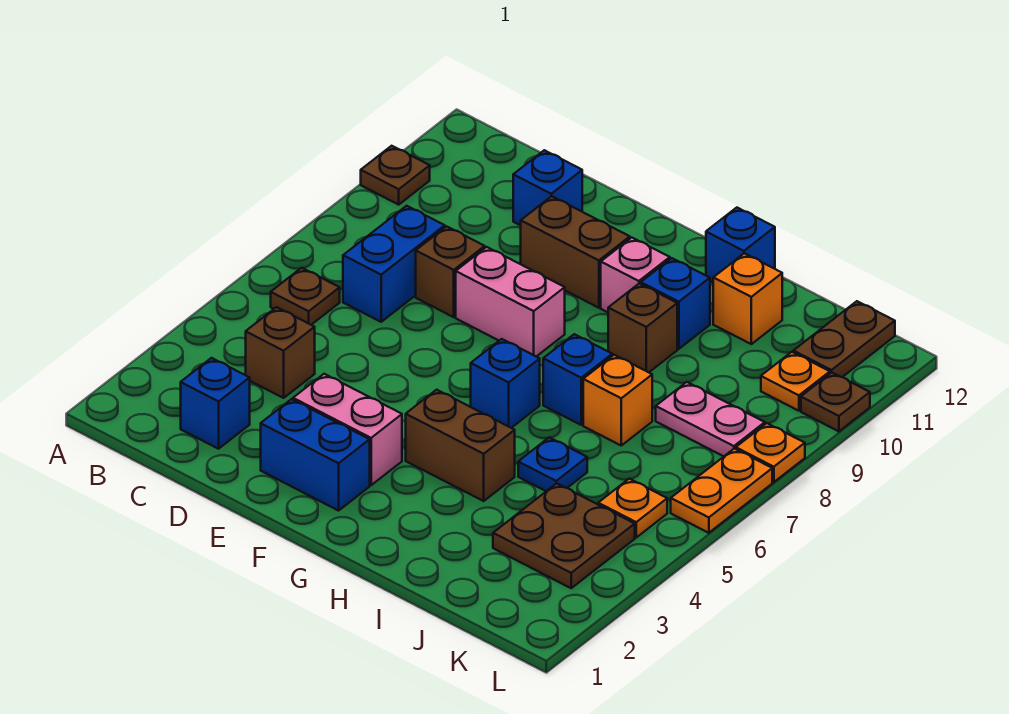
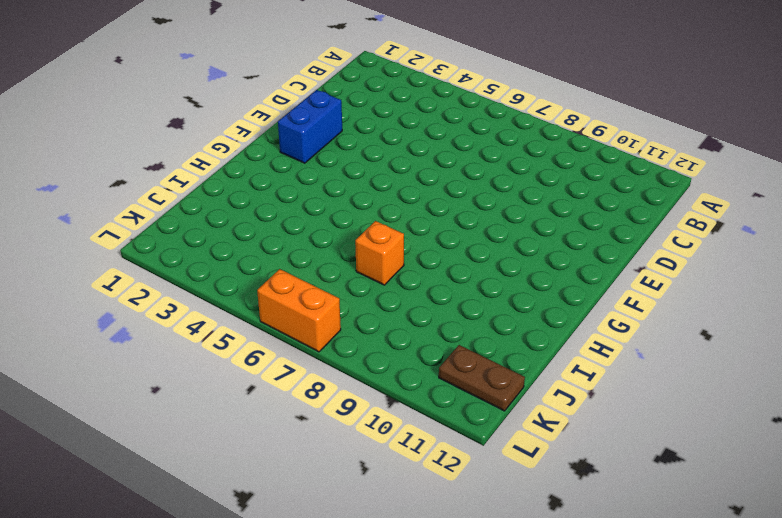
orange brick L6:L7 level 1 -> orange plate L6:L7 level 1
none -> brown plate A10 level 1
none -> brown plate B6 level 1
none -> blue brick C2 level 1

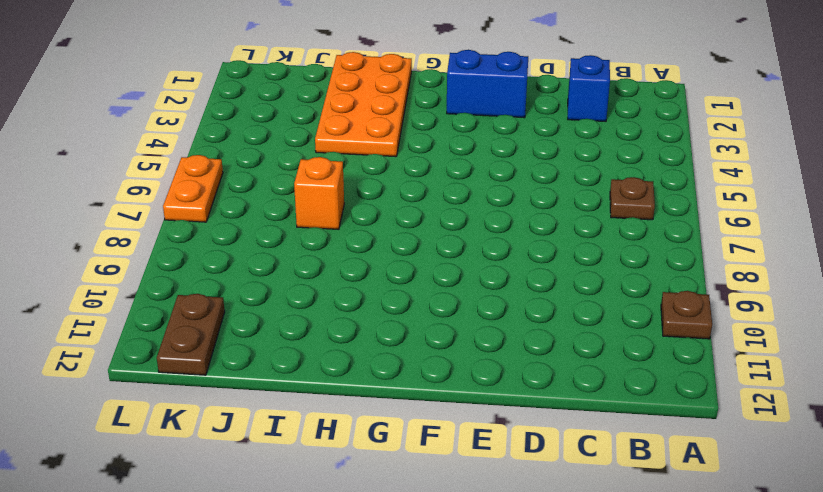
orange plate H1:I4 level 1 -> brown brick G4:H4 level 1
none -> brown brick C4 level 1
none -> blue brick C7:C8 level 1
none -> brown brick D8 level 1

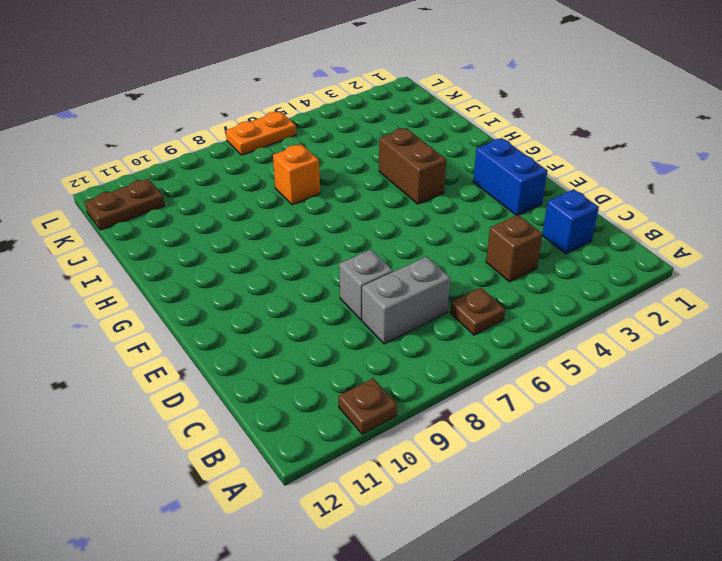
grey brick C7:C8 level 1 -> blue brick C7:C8 level 1
grey brick D8 level 1 -> brown brick D8 level 1
none -> blue brick D11 level 1
none -> pink brick E3:F3 level 1
none -> pink brick E8:F8 level 1

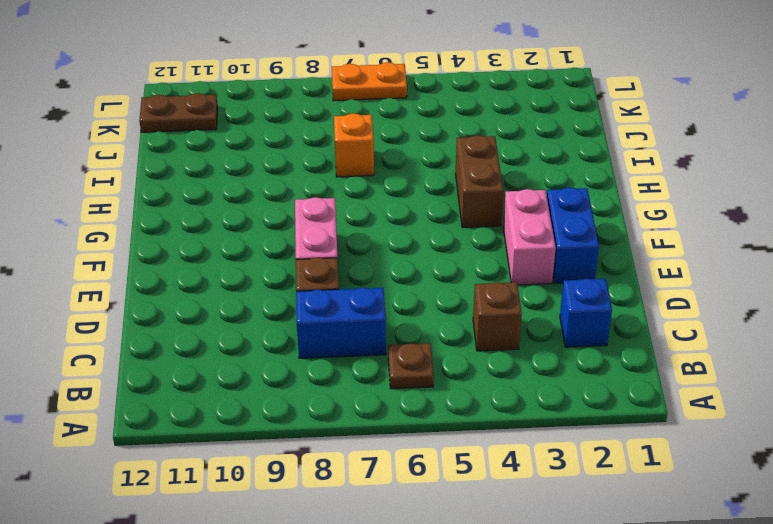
none -> brown plate A10 level 1
none -> blue brick D11 level 1
none -> brown brick E10:F10 level 1

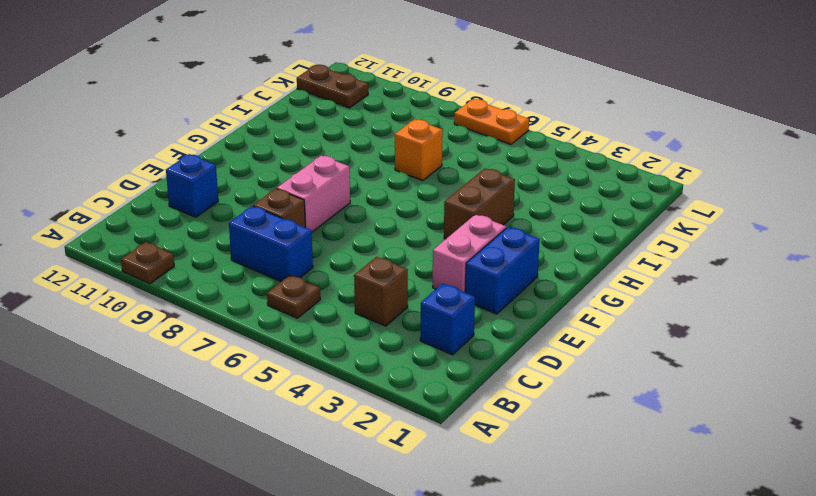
none -> brown brick E10:F10 level 1
none -> blue brick G6 level 1
none -> pink brick G10 level 1

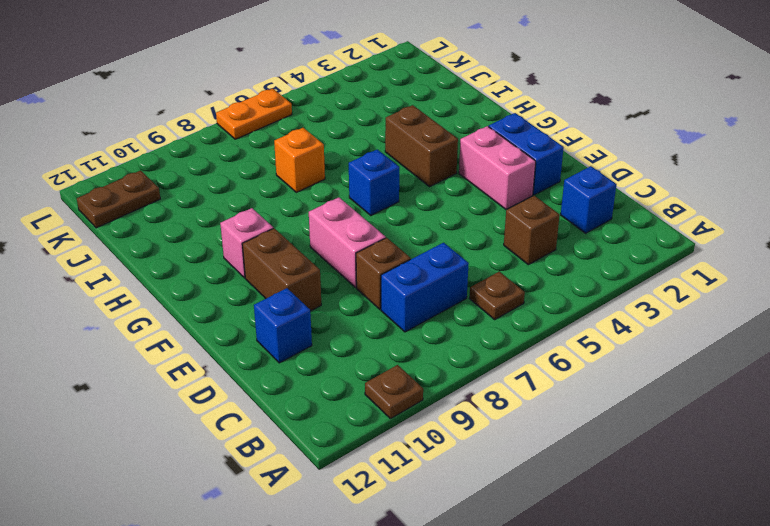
none -> blue brick H7 level 1
none -> brown brick H9 level 1
none -> blue brick H10 level 1

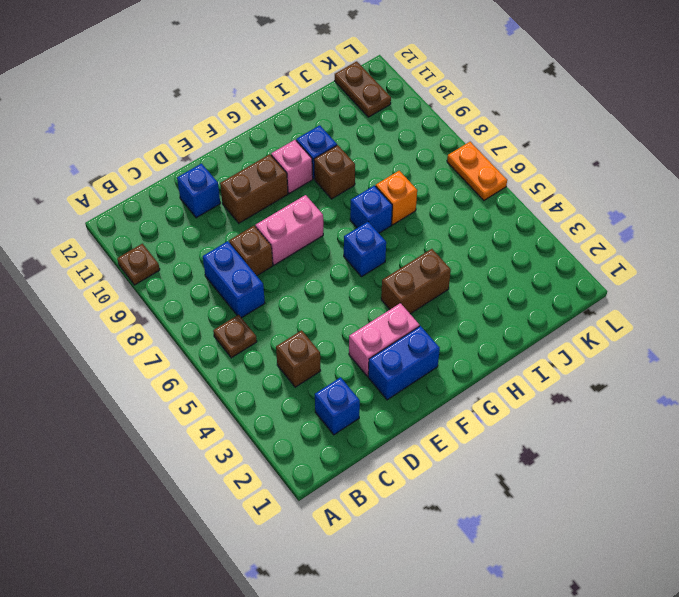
none -> blue brick H12 level 1
none -> blue plate I5 level 1
none -> orange brick I11 level 1

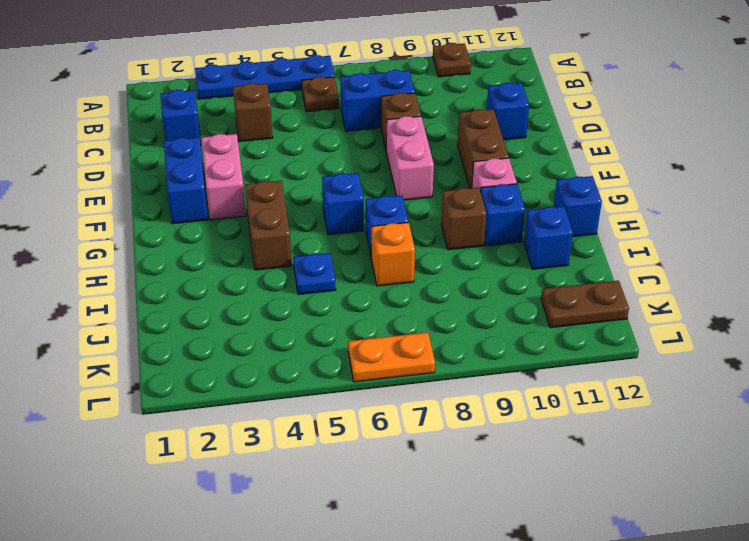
blue plate A3:A6 level 1 -> none
blue brick I11 level 1 -> orange brick I11 level 1
none -> brown plate J3:K4 level 1
none -> pink plate J8:K8 level 1
none -> orange plate K5 level 1

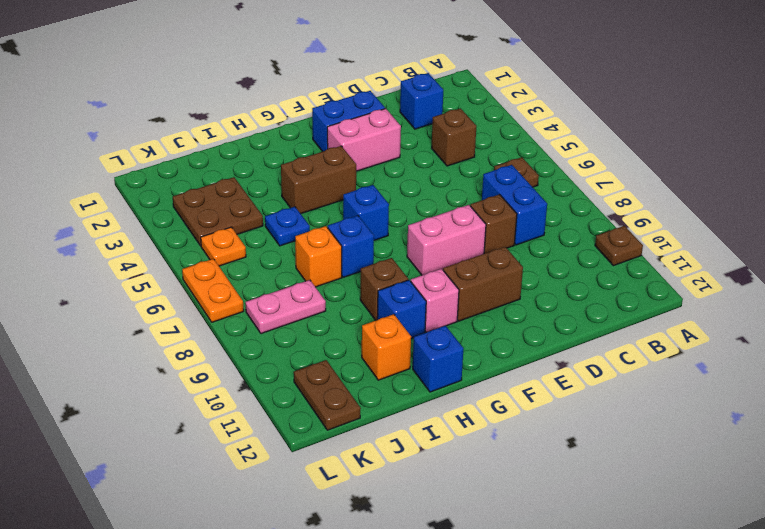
none -> blue brick D11 level 1
none -> orange plate K10 level 1
none -> orange plate L8 level 1

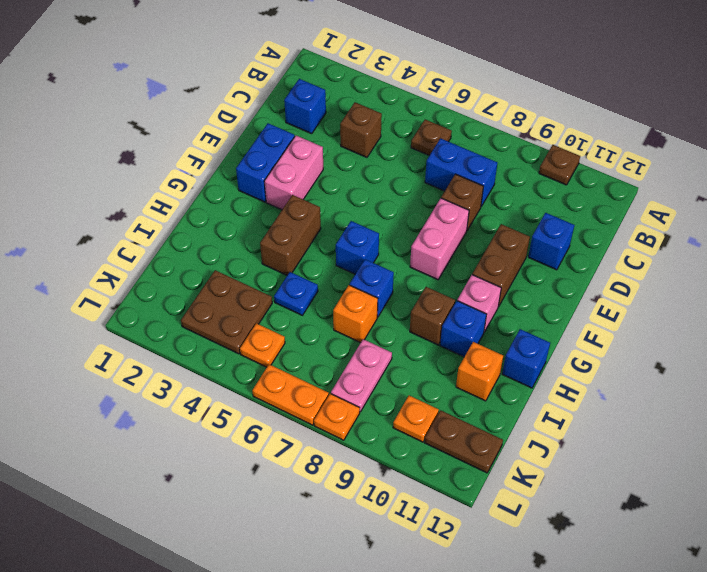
none -> brown plate L10 level 1

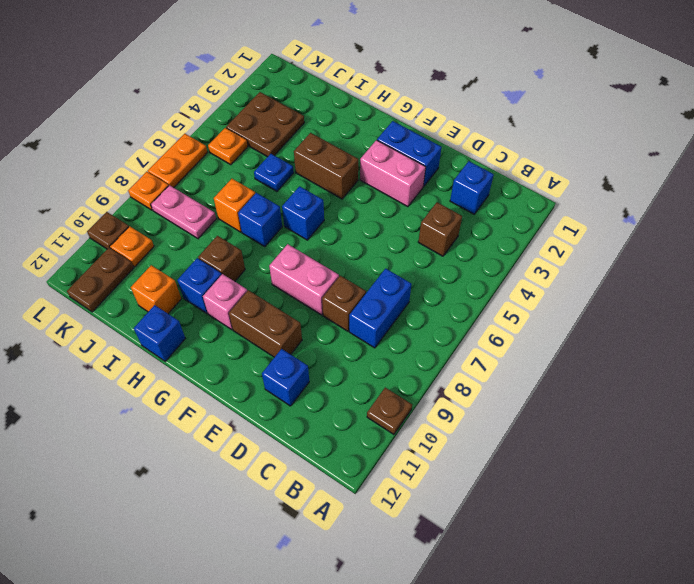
none -> brown plate B6 level 1

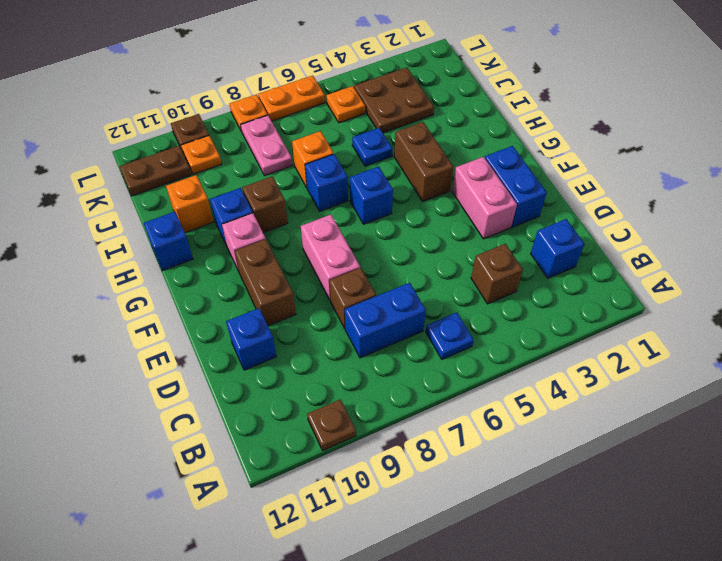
blue plate B6 level 1 -> brown plate B6 level 1

